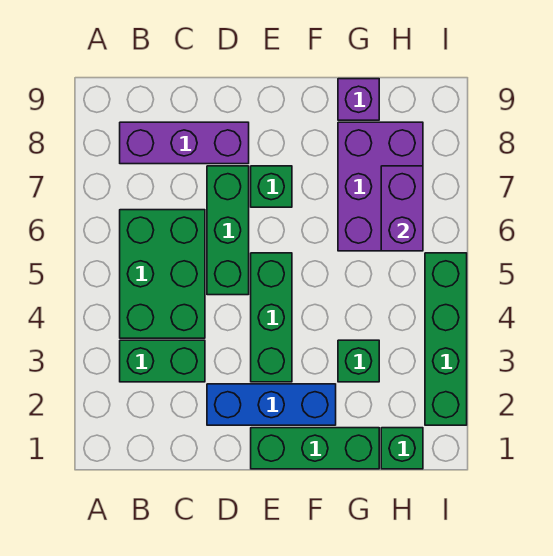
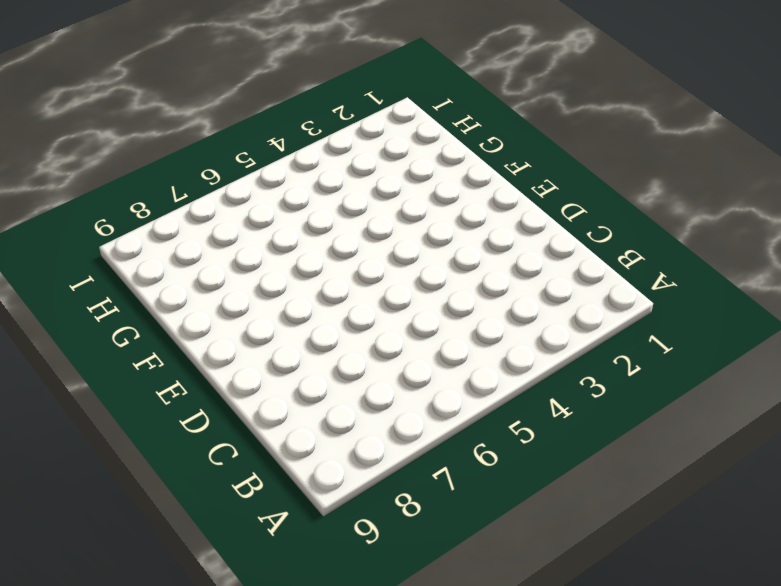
none -> green brick B3:C3 level 1
none -> green brick B4:C6 level 1
none -> purple brick B8:D8 level 1

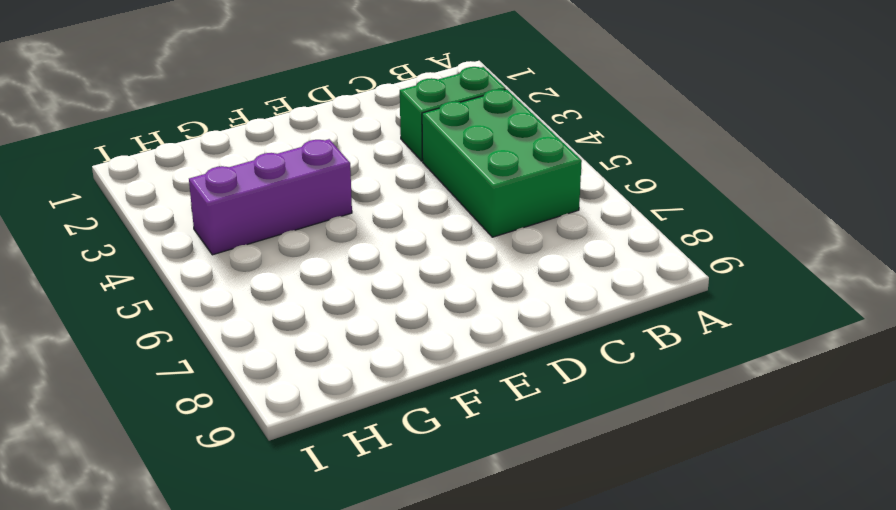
purple brick F4:H4 level 1 -> purple brick B8:D8 level 1
none -> blue brick D2:F2 level 1
none -> green brick D5:D7 level 1
none -> green brick E1:G1 level 1

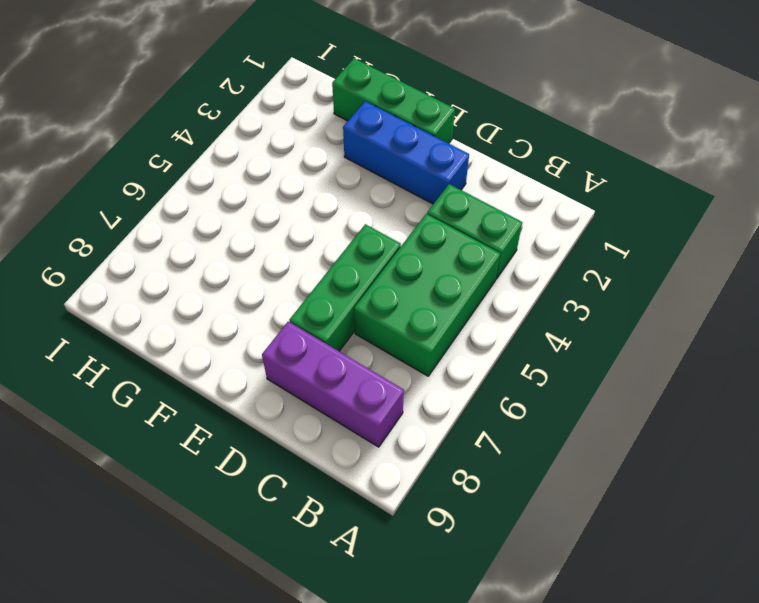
none -> green brick E3:E5 level 1
none -> green brick E7 level 1
none -> green brick G3 level 1

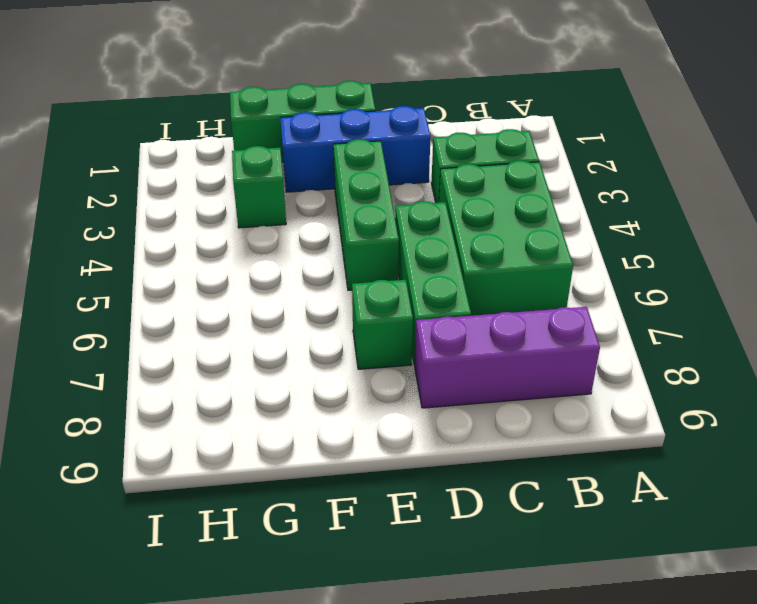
none -> purple brick G6:H8 level 1
none -> purple brick G9 level 1
none -> green brick H1 level 1

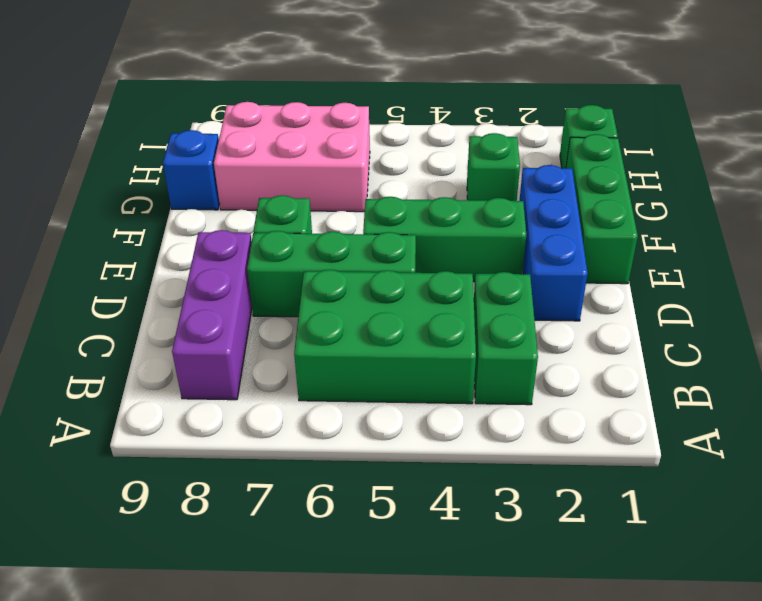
pink brick G6:H8 level 1 -> purple brick G6:H8 level 1
blue brick G9 level 1 -> purple brick G9 level 1
none -> green brick I2:I5 level 1
none -> purple brick H6:H7 level 2

